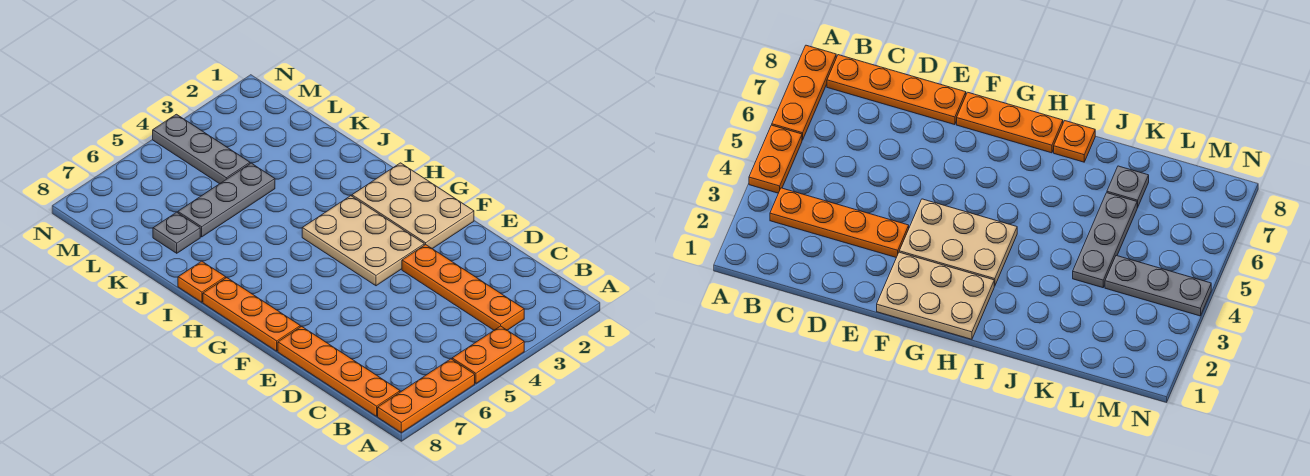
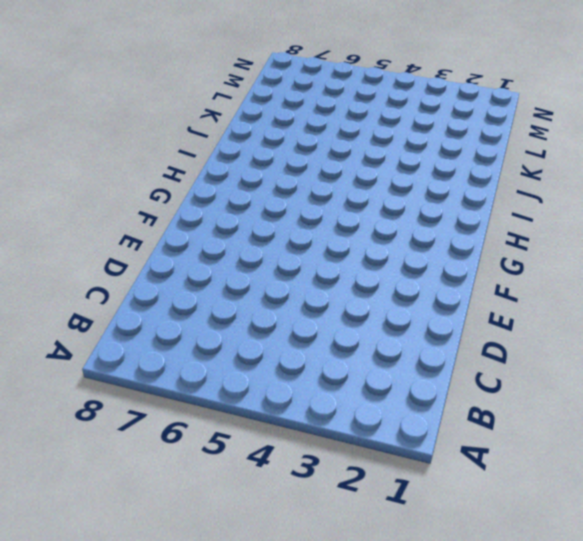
none -> orange plate A4:A5 level 1
none -> orange plate A6:A8 level 1

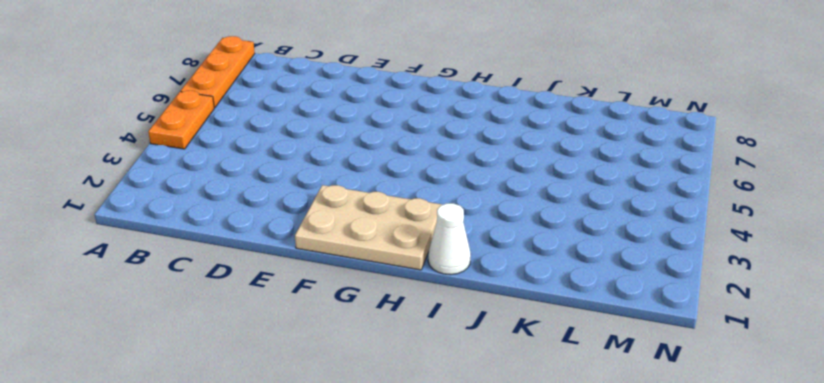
white cone I1 level 1 -> none
none -> orange plate B3:E3 level 1
none -> orange plate B8:E8 level 1

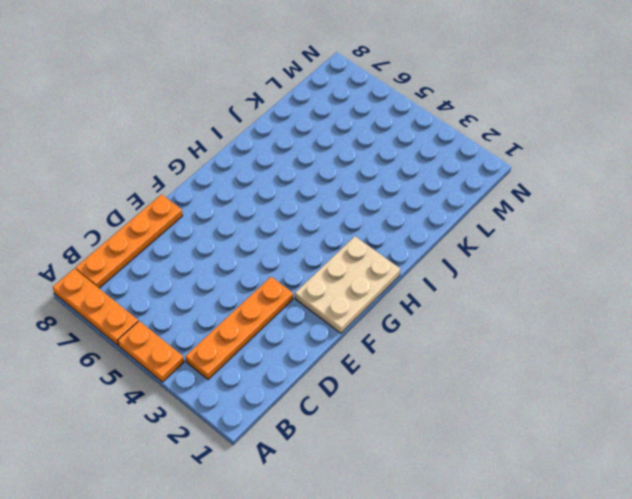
none -> tan plate F3:H4 level 1
none -> orange plate F8:H8 level 1

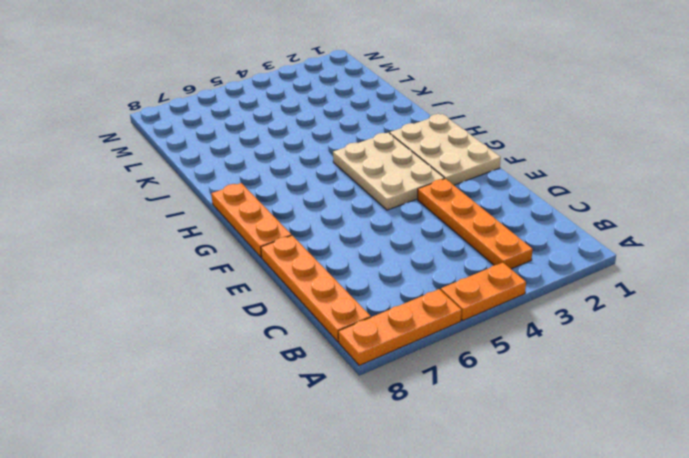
none -> orange plate I8 level 1
none -> grey plate K4:K6 level 1

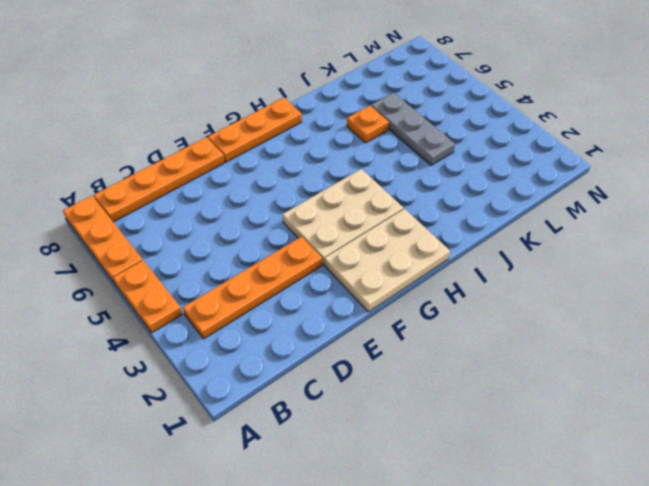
orange plate J6 level 1 -> orange plate I8 level 1
none -> grey plate K7 level 1
none -> grey plate L4:N4 level 1

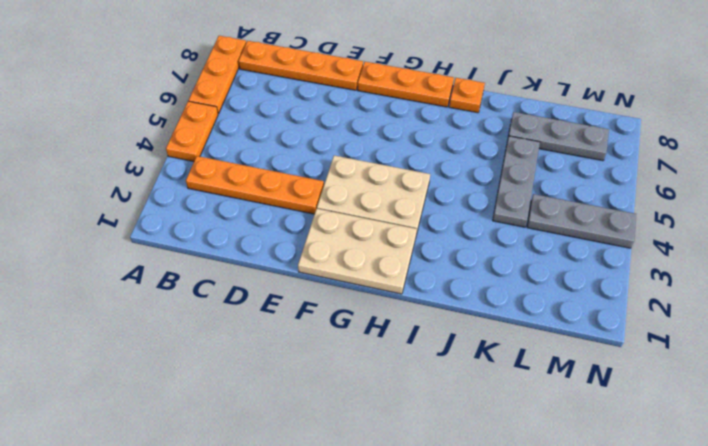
grey plate K7:M7 level 1 -> grey plate K7 level 1

